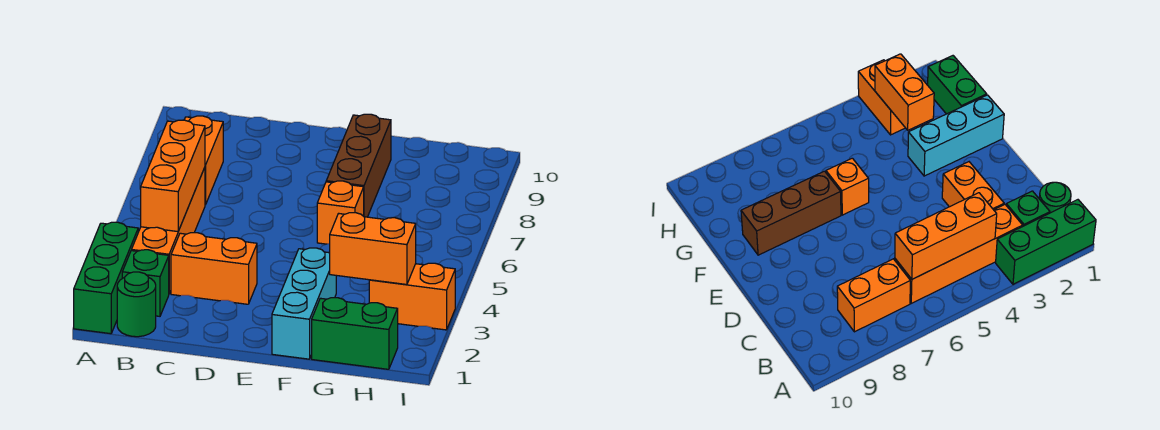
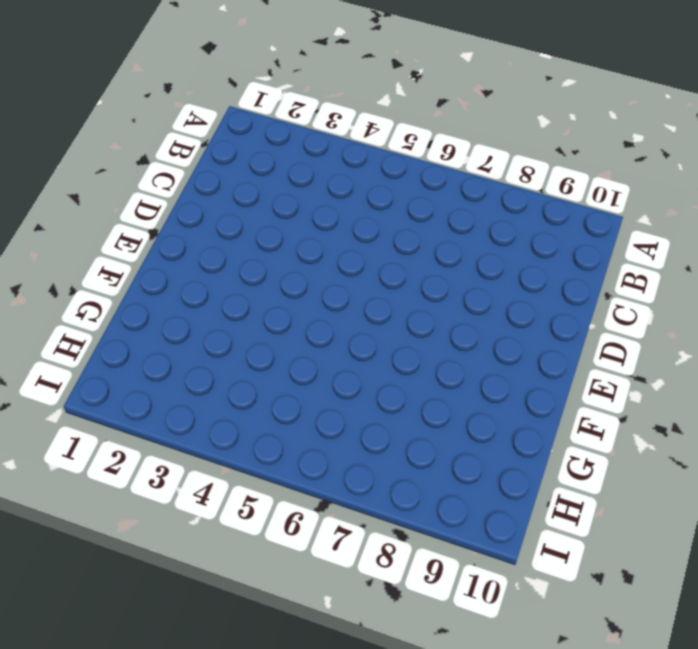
none -> green brick A1:A3 level 1
none -> green round brick B1 level 1
none -> green brick B2 level 1

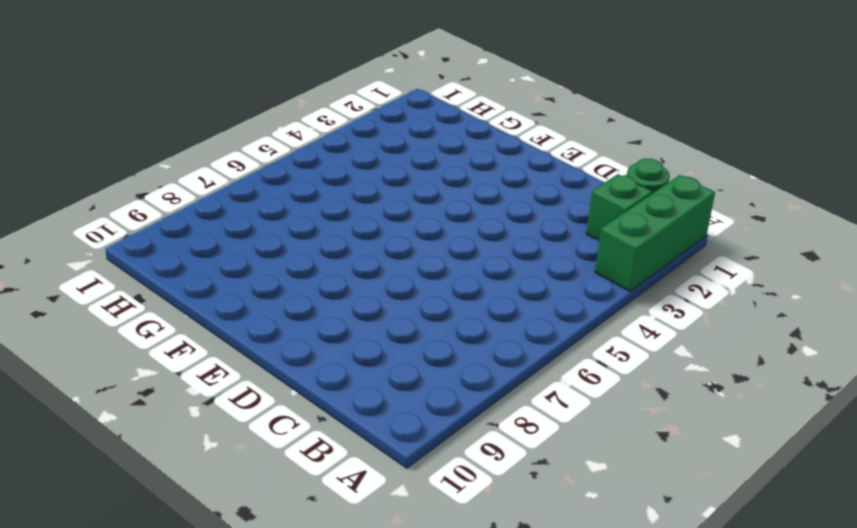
none -> orange brick B3:B6 level 1
none -> orange brick B7:B8 level 1
none -> orange brick C3:D3 level 1

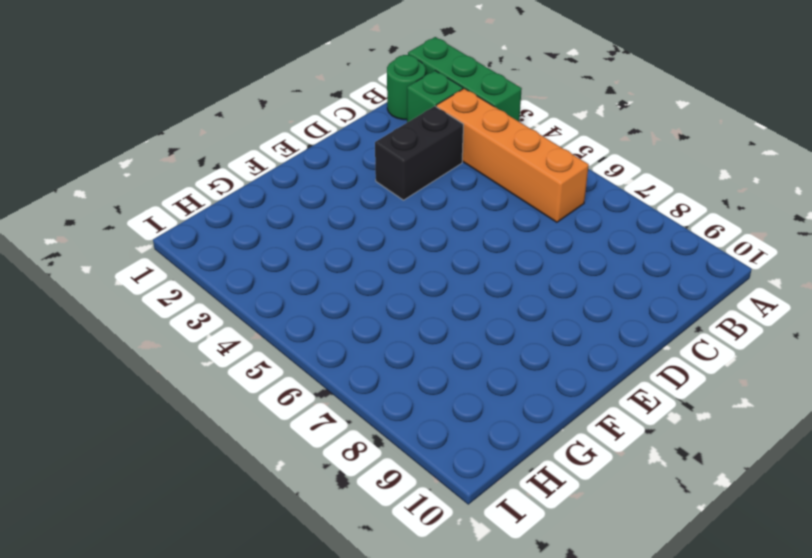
black brick C3:D3 level 1 -> orange brick C3:D3 level 1
none -> orange brick B7:B8 level 1
none -> cyan brick F1:F3 level 1
none -> orange brick F6 level 1

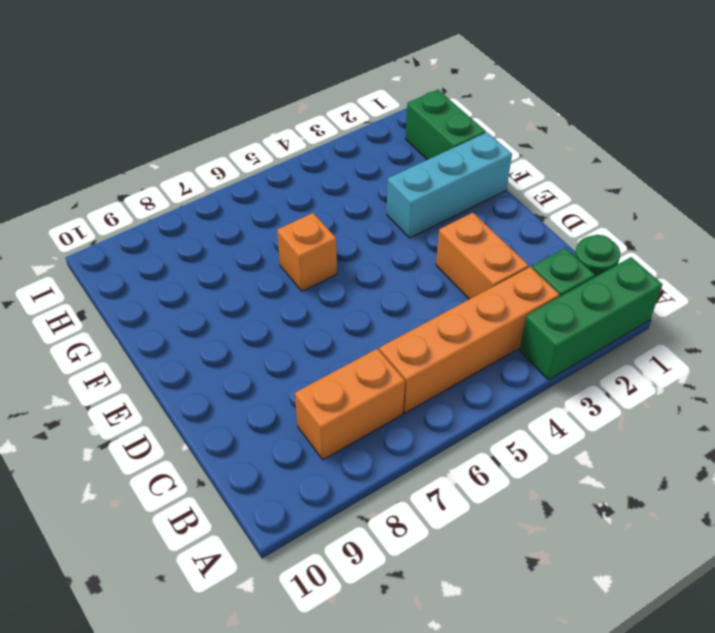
none -> brown brick F7:F9 level 1
none -> orange brick H3:I3 level 1
none -> orange brick B4:B6 level 2

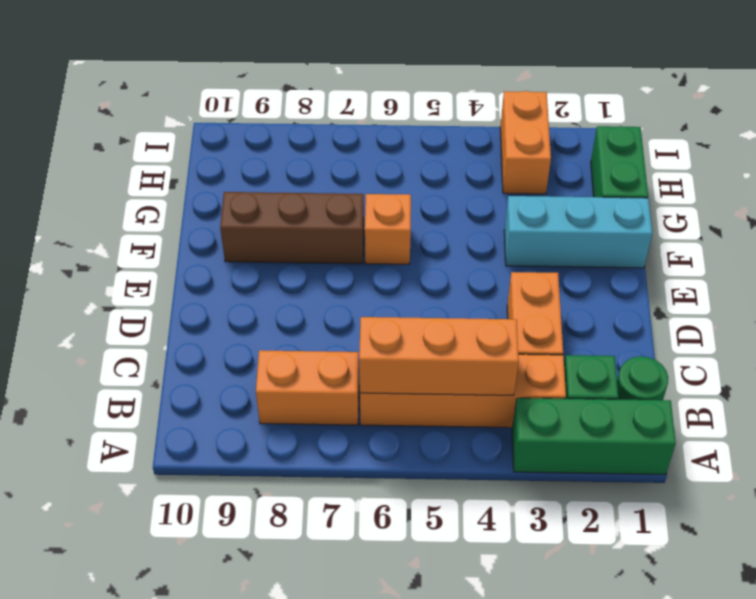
none -> orange brick G3:H3 level 2

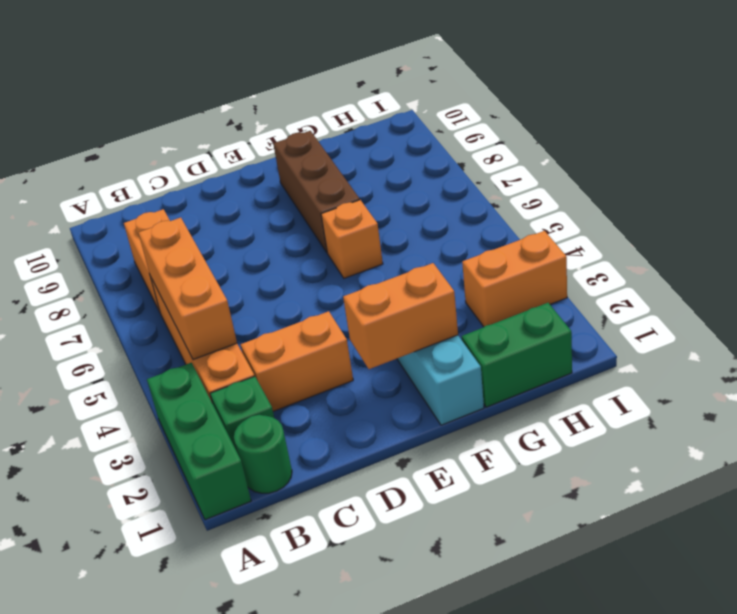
orange brick E2:F2 level 2 -> orange brick G3:H3 level 2

